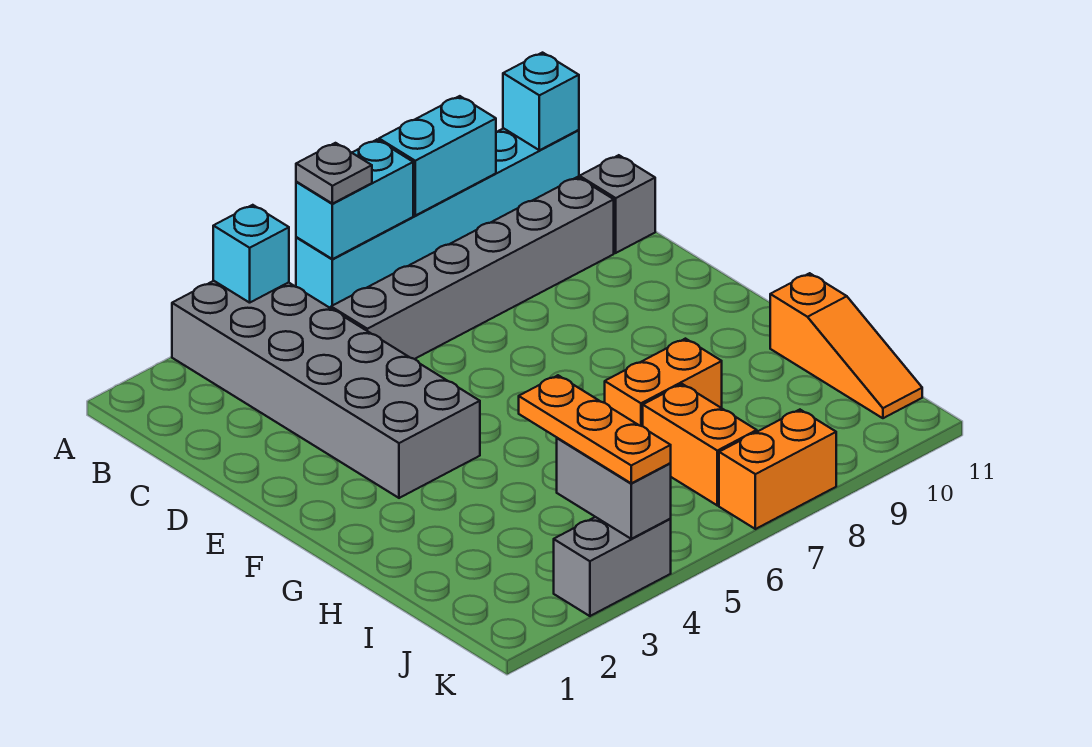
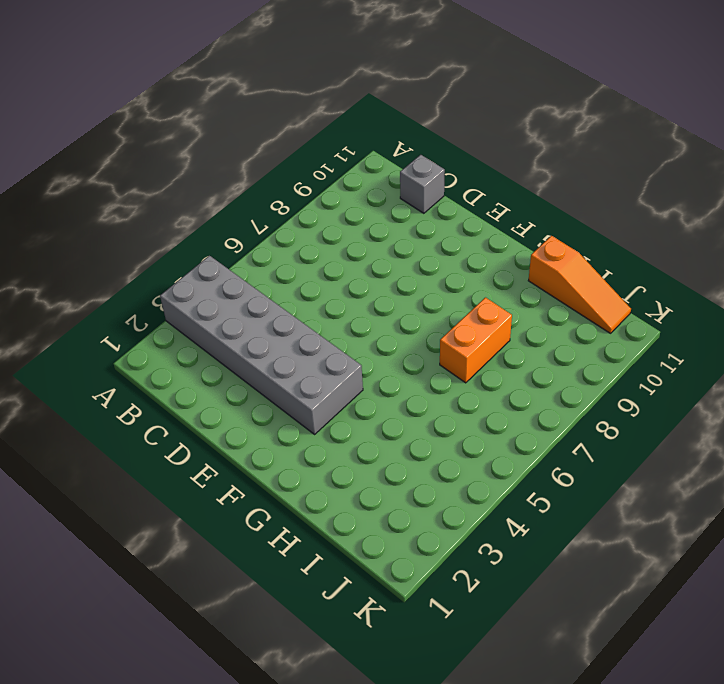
none -> cyan brick A6:A11 level 1
none -> grey brick C5:C10 level 1
none -> orange brick I7:J7 level 1

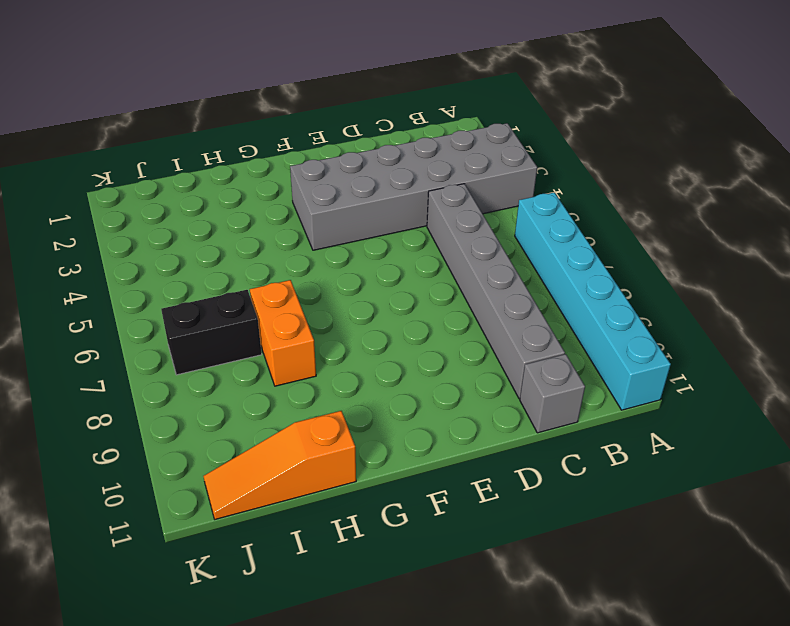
black brick I7:J7 level 1 -> orange brick I7:J7 level 1
none -> grey brick K3:K4 level 1
none -> orange brick K7:K8 level 1
none -> cyan brick A4 level 2

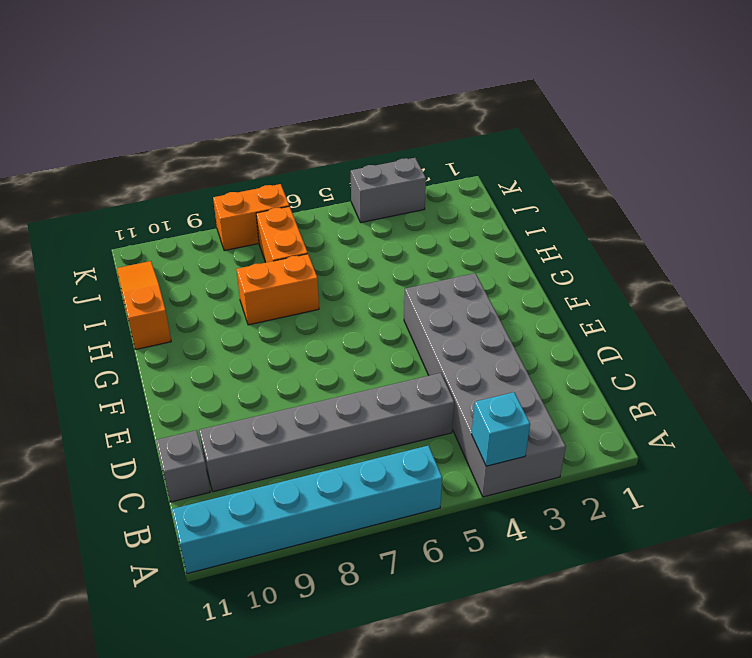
none -> cyan brick A6:A7 level 2
none -> cyan brick A8:A9 level 2
none -> cyan brick A11 level 2

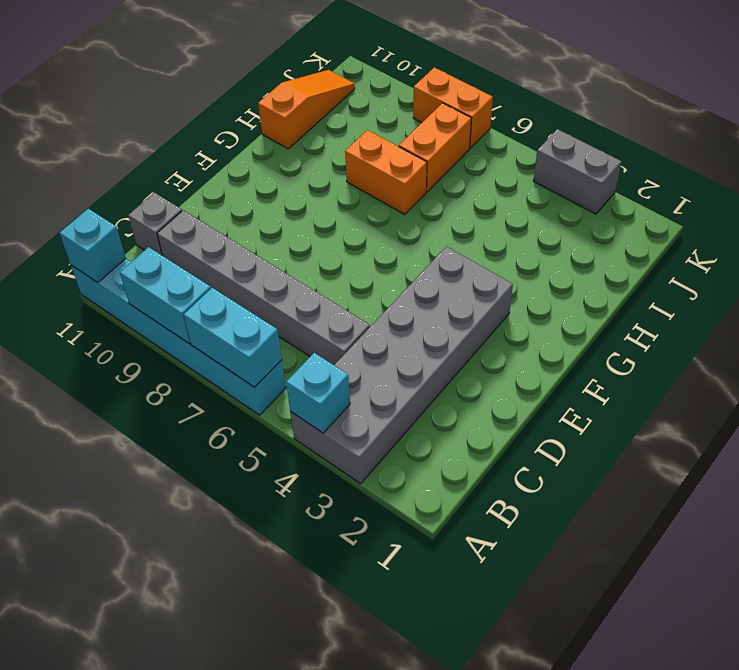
none -> grey brick J4:K4 level 2
none -> grey plate A6 level 3
none -> orange plate I4:K4 level 3

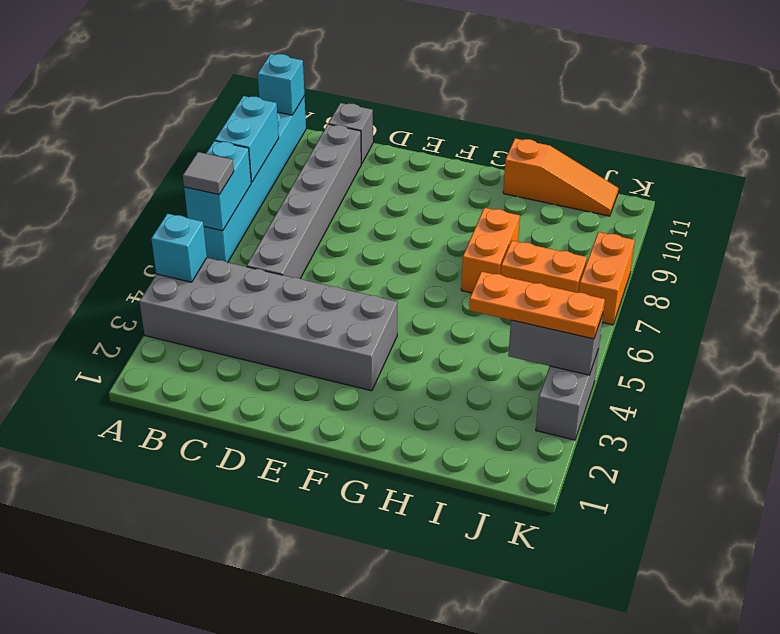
grey tile A6 level 3 -> grey plate A6 level 3

